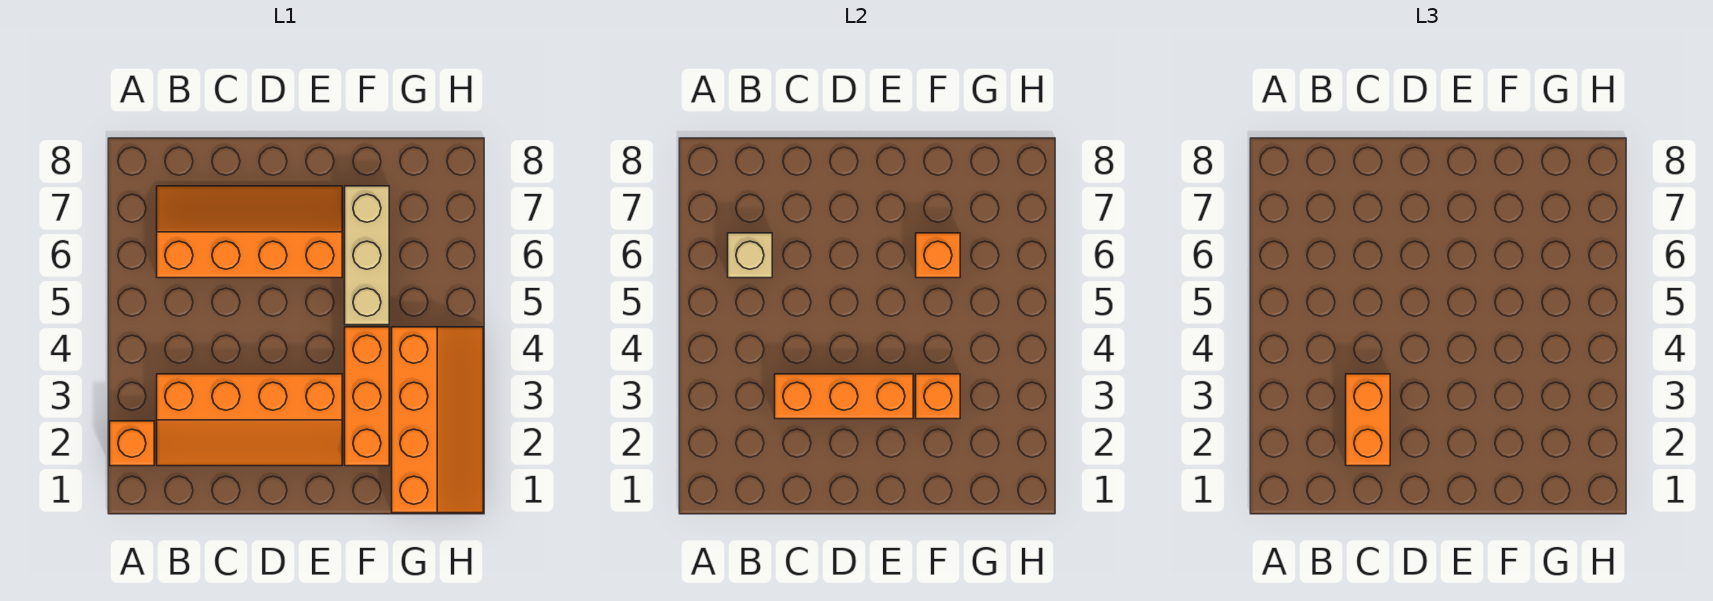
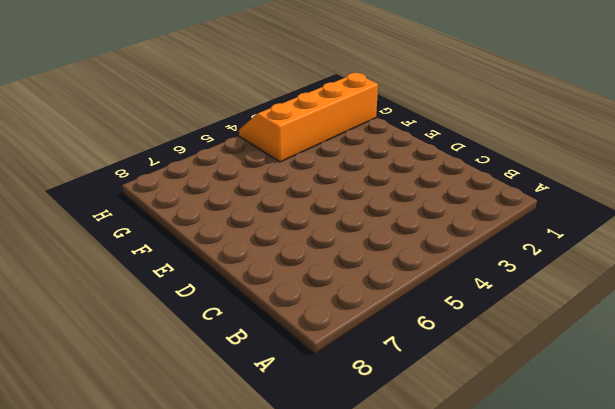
none -> orange brick A2 level 1
none -> orange slope B2:E3 level 1 top 3

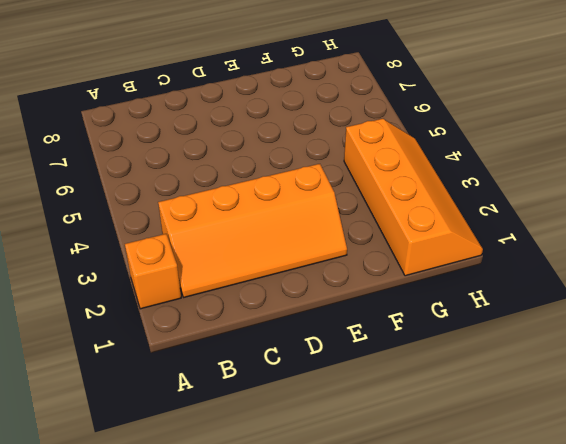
none -> orange slope B6:E7 level 1 top 6
none -> orange brick F2:F4 level 1

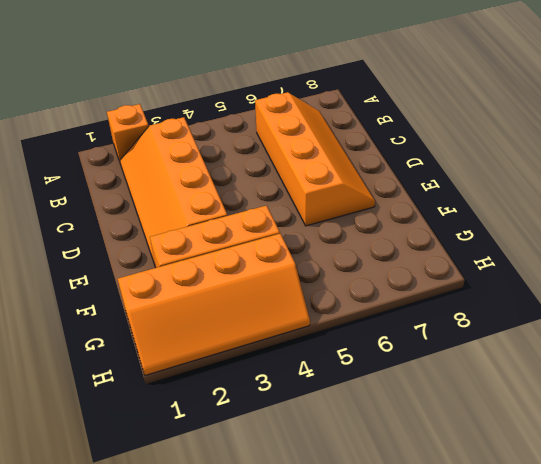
none -> tan brick F5:F7 level 1
none -> tan brick B6 level 2

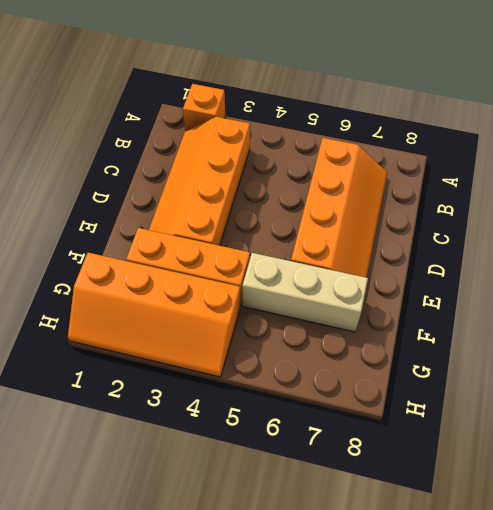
none -> tan brick B6 level 2
none -> orange brick C3:E3 level 2

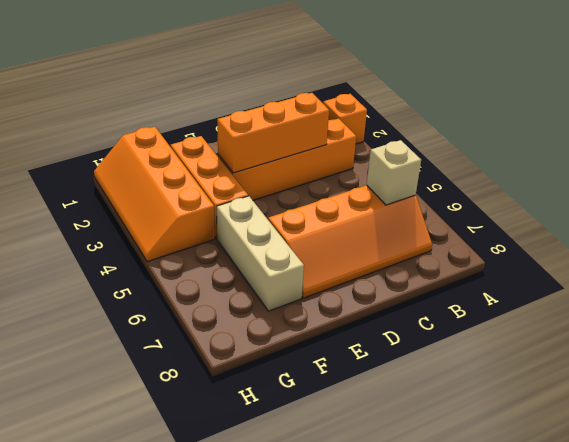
none -> orange brick F3 level 2
none -> orange brick F6 level 2

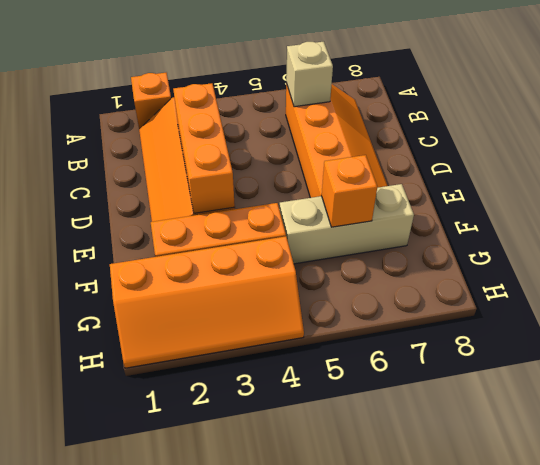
none -> orange brick F3 level 2
none -> orange brick C2:C3 level 3

